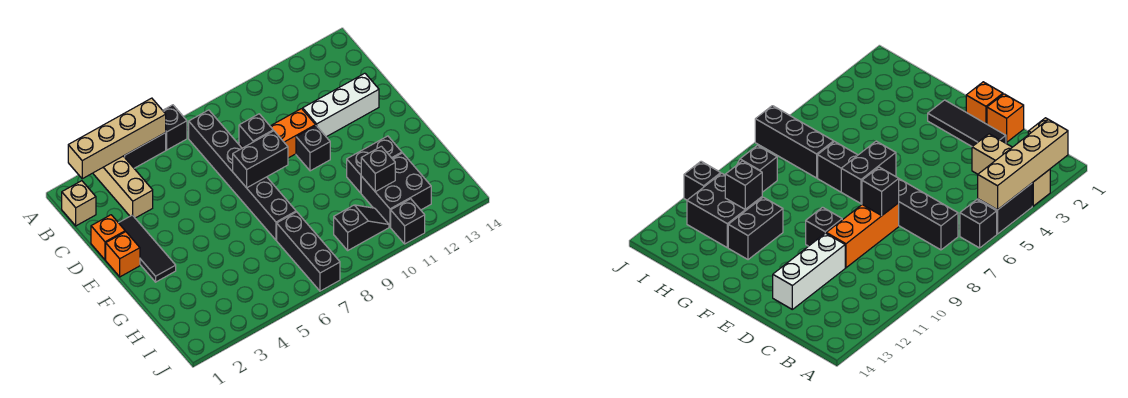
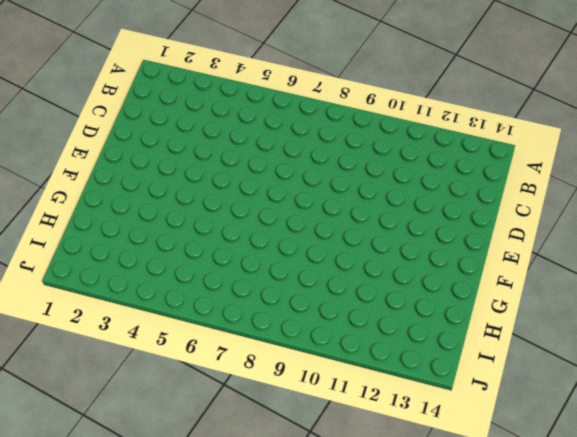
none -> tan brick A3:C3 level 1
none -> black brick A4:A5 level 1
none -> black brick A6 level 1

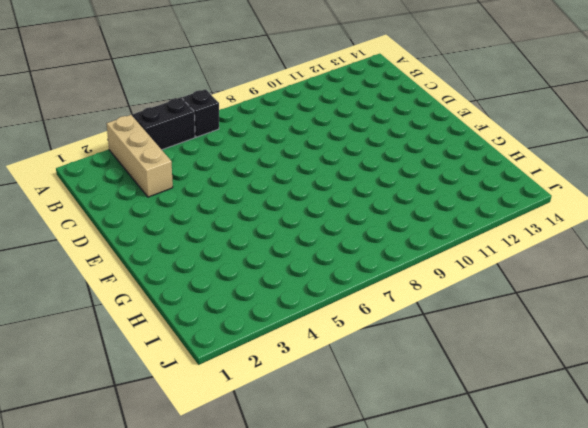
none -> tan brick B1 level 1
none -> black brick B7:G7 level 1
none -> orange brick D1 level 1

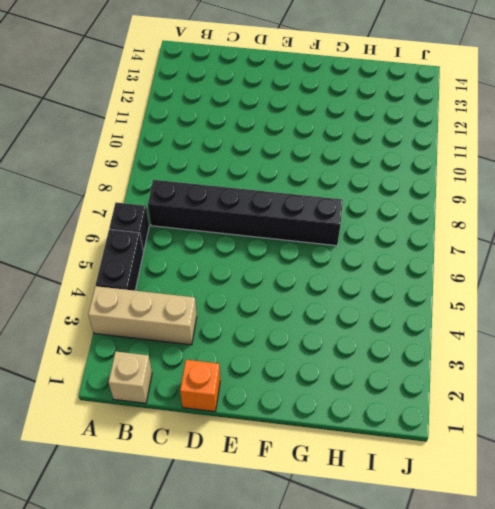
none -> black tile D2:F2 level 1
none -> orange brick D8:D10 level 1
none -> white brick D11:D13 level 1

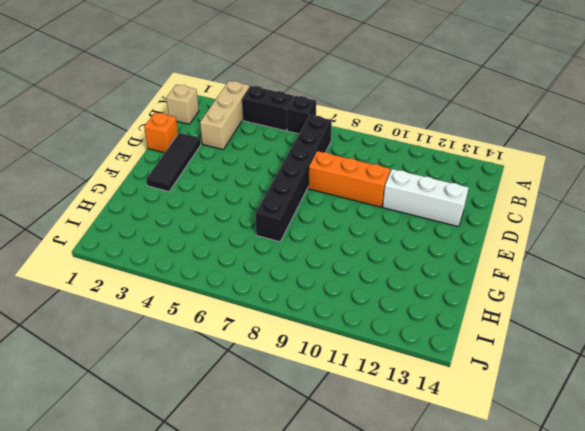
none -> orange brick E1 level 1
none -> black brick E10 level 1
none -> black brick G11:G12 level 1

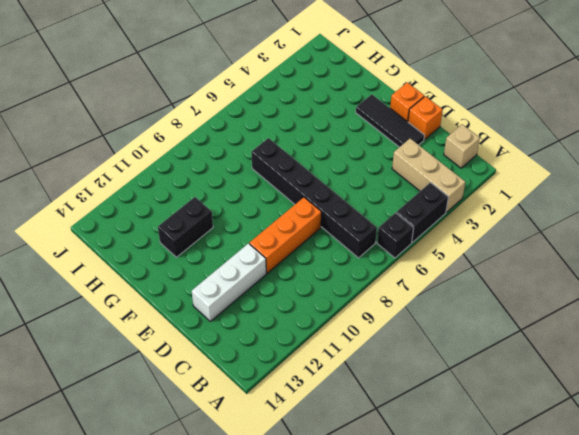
none -> black brick E10 level 1
none -> black brick H7:J7 level 1
none -> black brick H11:I12 level 1

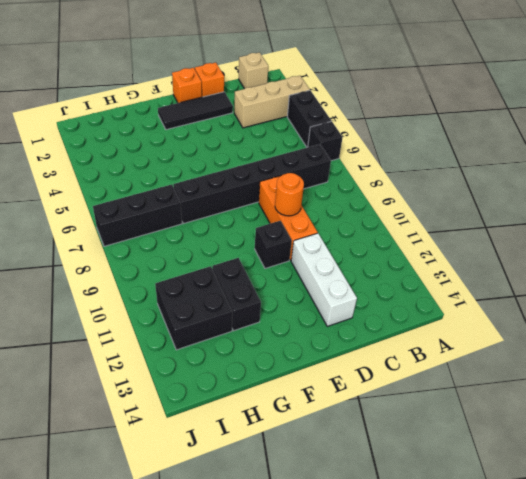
orange round brick D9 level 2 -> none
none -> black slope I9:I10 level 1 top 9
none -> black brick J11 level 1
none -> tan brick A2:A5 level 2

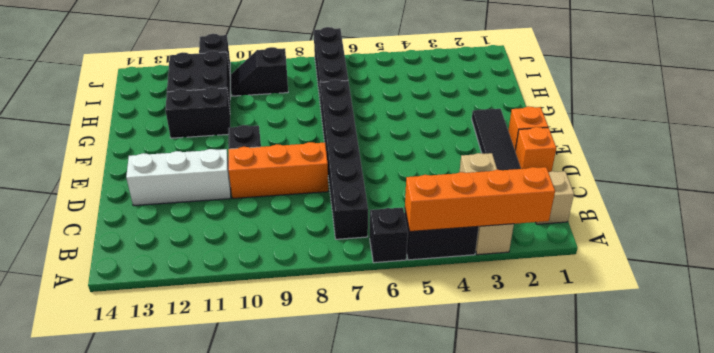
orange brick A2:A5 level 2 -> tan brick A2:A5 level 2
none -> black brick D8 level 2
none -> black brick E7:E8 level 2
none -> black brick H11 level 2

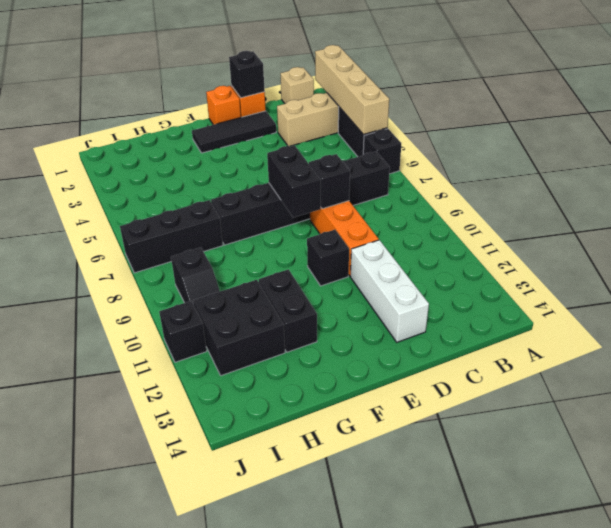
black brick D1 level 2 -> black brick H11 level 2

